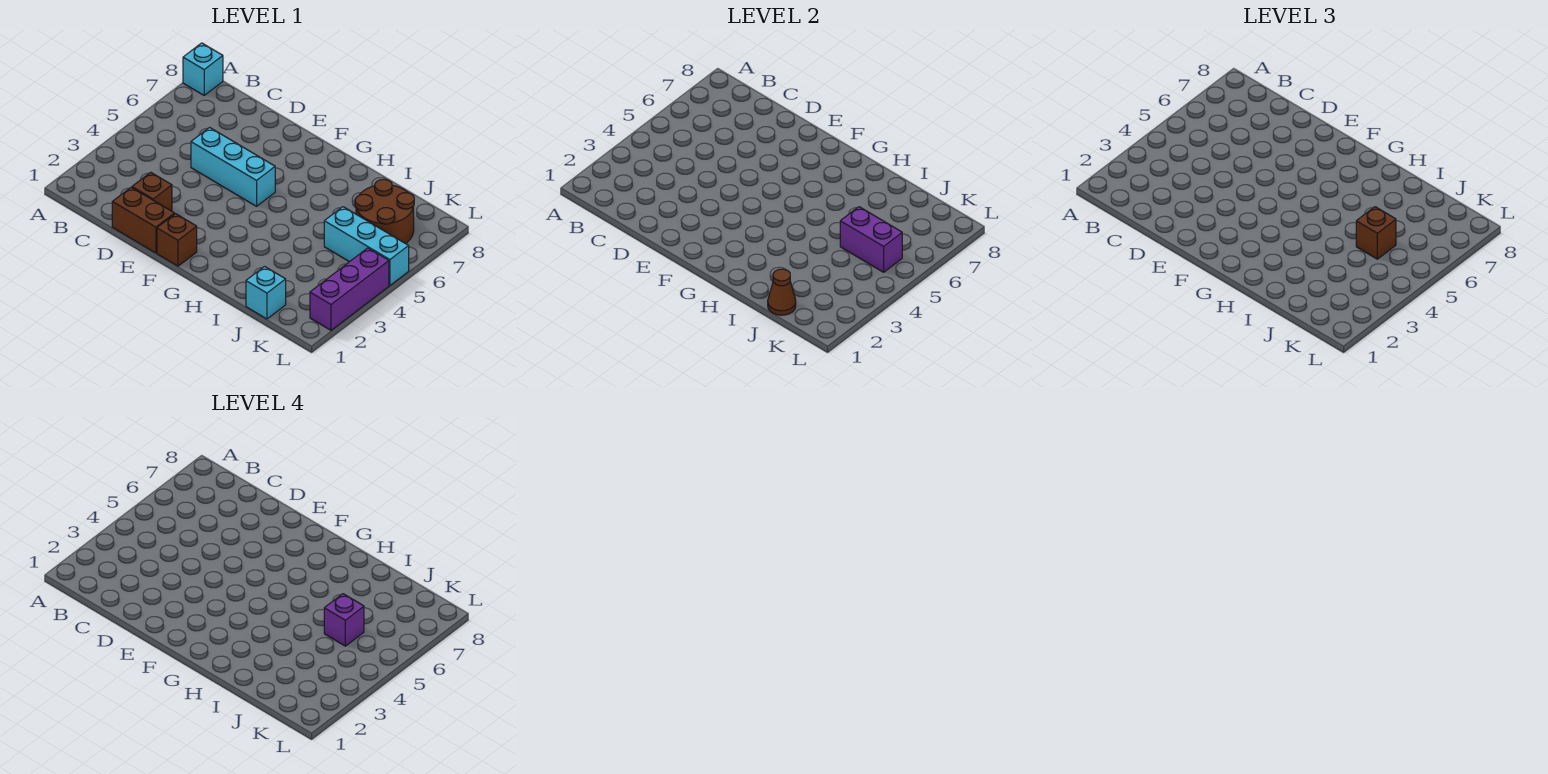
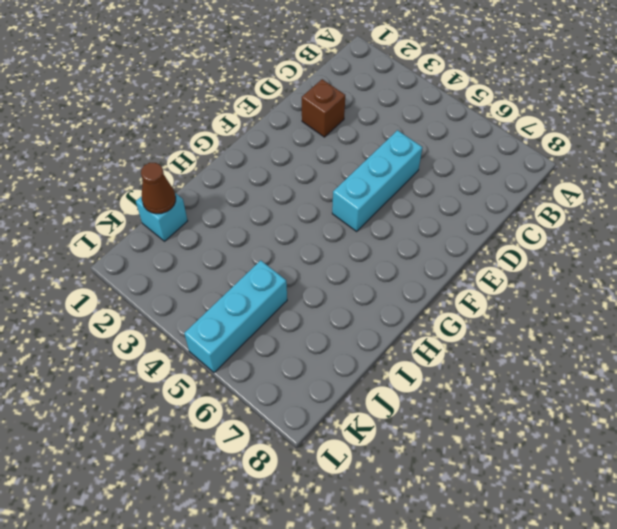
none -> cyan brick A8 level 1
none -> brown brick D1:E1 level 1
none -> brown brick F1 level 1

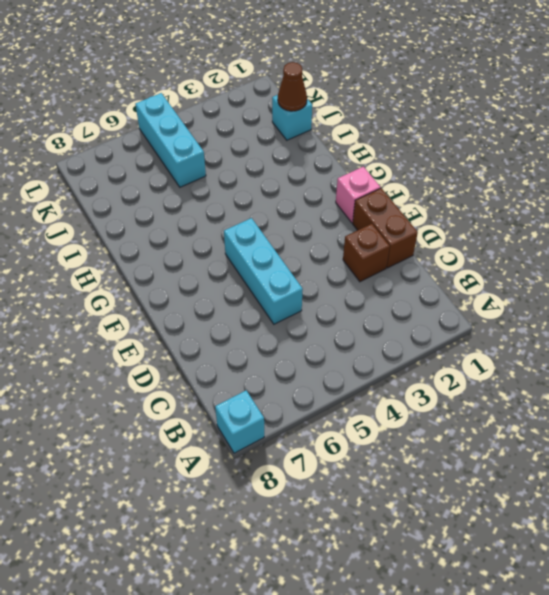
pink brick F1 level 1 -> brown brick F1 level 1
none -> brown round brick J6:K7 level 1
none -> purple brick L2:L4 level 1
none -> purple brick J5:K5 level 2

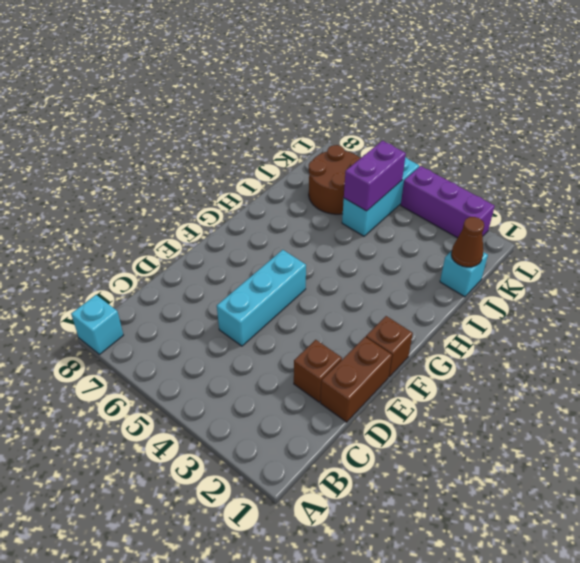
none -> brown brick J5 level 3
none -> purple brick J5 level 4

